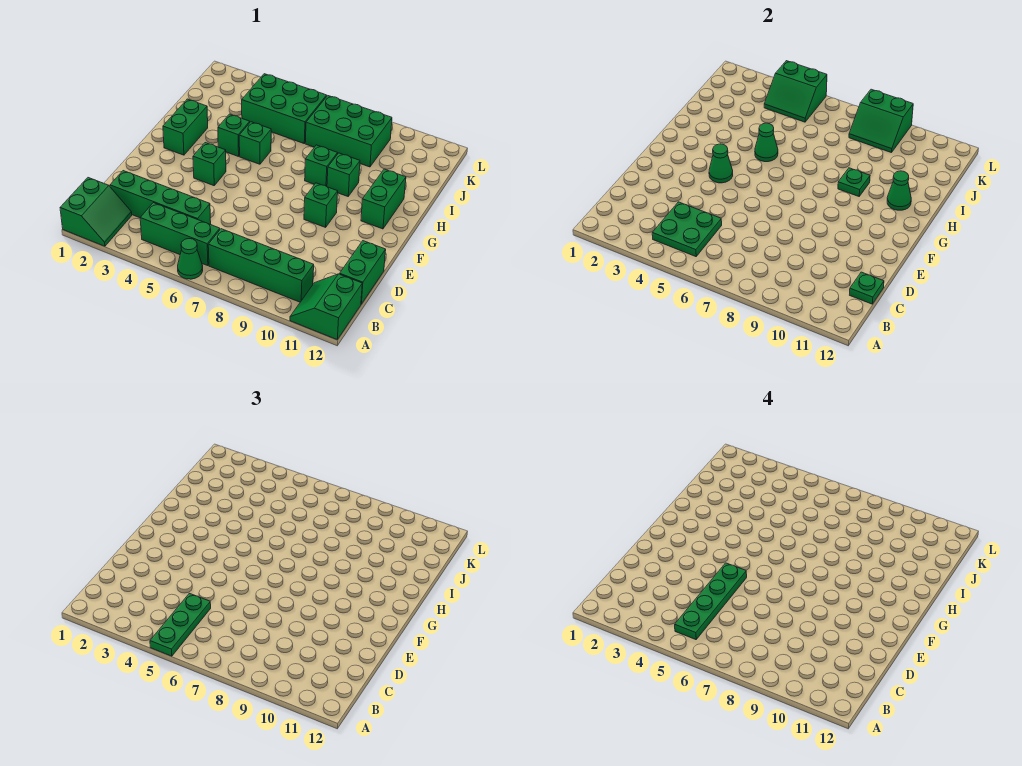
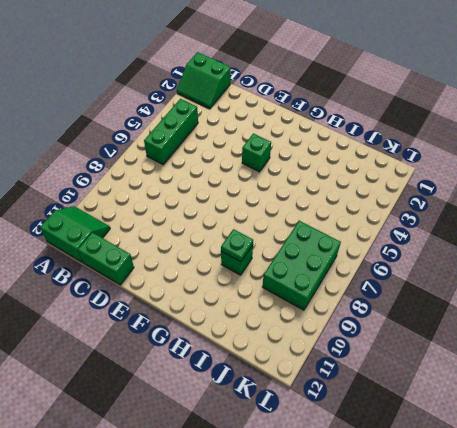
none -> green cone A6 level 1
none -> green brick B7:B10 level 1
none -> green brick C2:C5 level 1

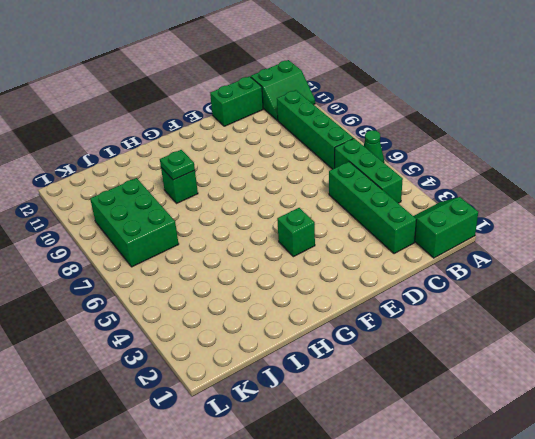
none -> green brick F9 level 1
none -> green brick G2:H2 level 1
none -> green brick G11:H11 level 1

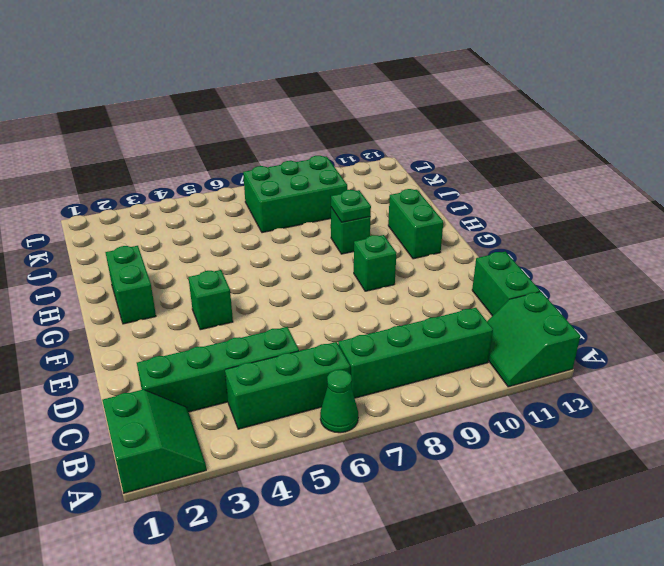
none -> green brick H4 level 1
none -> green brick H5 level 1
none -> green brick H8 level 1

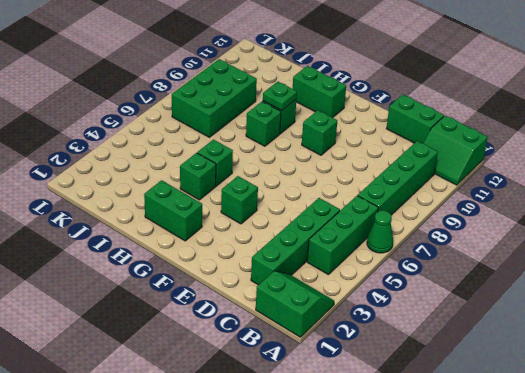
none -> green brick J4:K6 level 1
none -> green plate B4:C5 level 2
none -> green plate C12 level 2

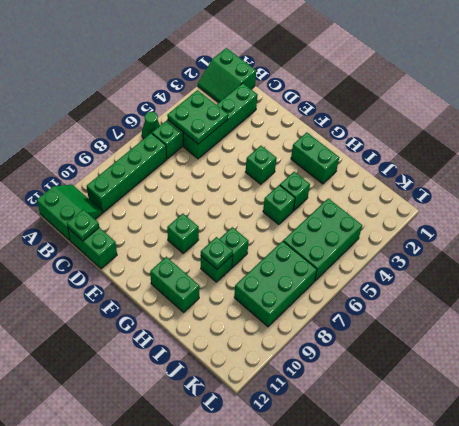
none -> green cone F4 level 2
none -> green cone H5 level 2
none -> green cone H11 level 2

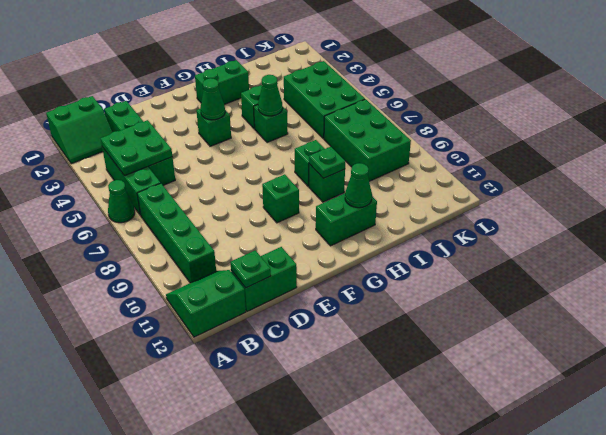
none -> green slope K4:L5 level 2 top L
none -> green slope K8:L9 level 2 top L
none -> green plate A5:C5 level 3

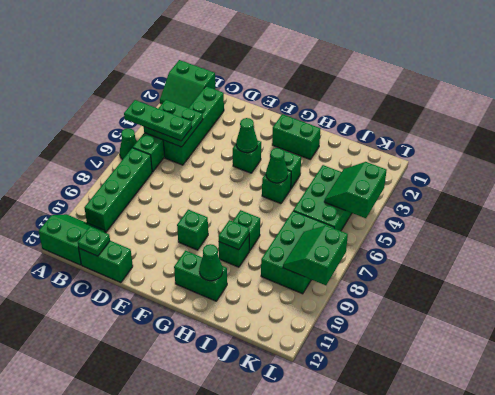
none -> green plate B5:E5 level 4

